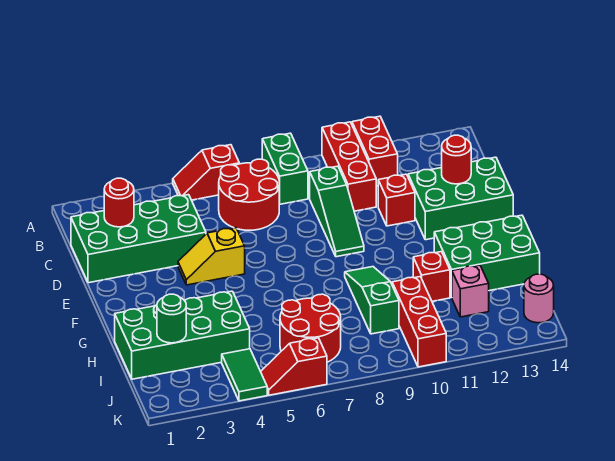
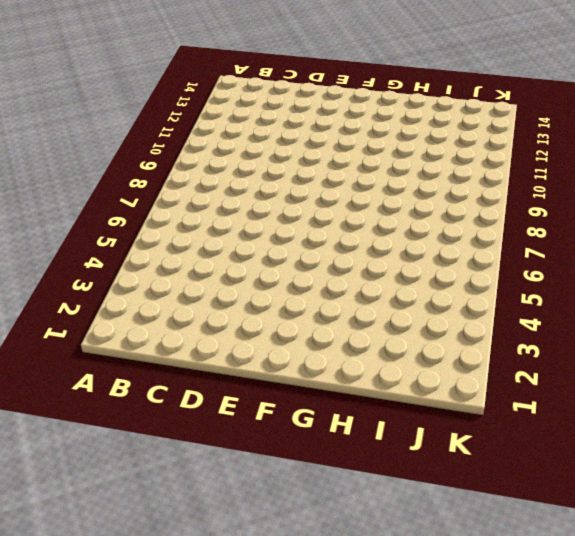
none -> red slope A5:A6 level 1 top 6
none -> green brick A8:B8 level 1
none -> red brick A10:C10 level 1

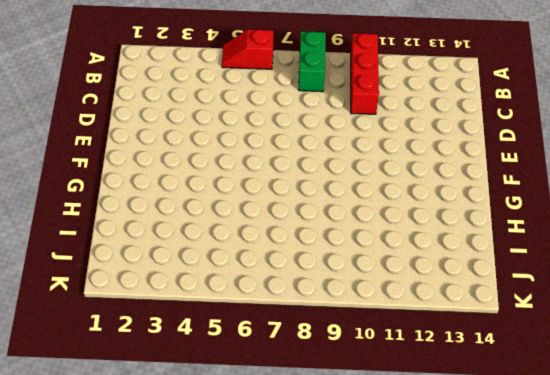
none -> red brick A11:B11 level 1
none -> red round brick B6:C7 level 1
none -> green brick C1:D4 level 1

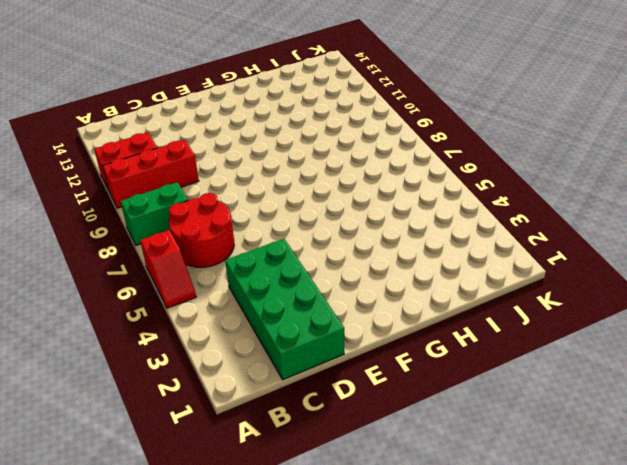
none -> green slope C9:E9 level 1 top C
none -> red brick D11 level 1
none -> green brick D12:E14 level 1

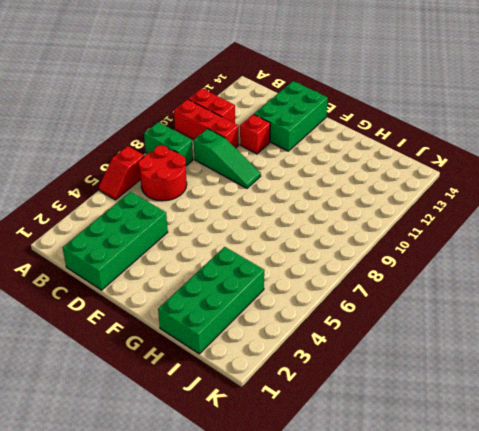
none -> yellow slope E4:E5 level 1 top 5
none -> green slope G9:I9 level 1 top I
none -> green brick G12:H14 level 1

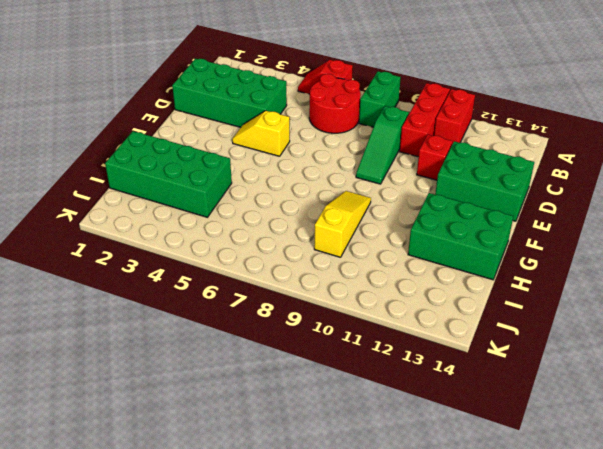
yellow slope G9:I9 level 1 top I -> green slope G9:I9 level 1 top I
none -> red brick H11 level 1
none -> red round brick I6:J7 level 1
none -> red brick I10:K10 level 1

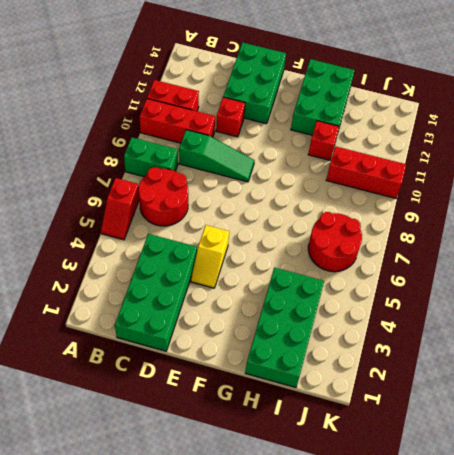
none -> green slope G9:I9 level 1 top I
none -> pink brick I12 level 1
none -> green tile J4:K4 level 1

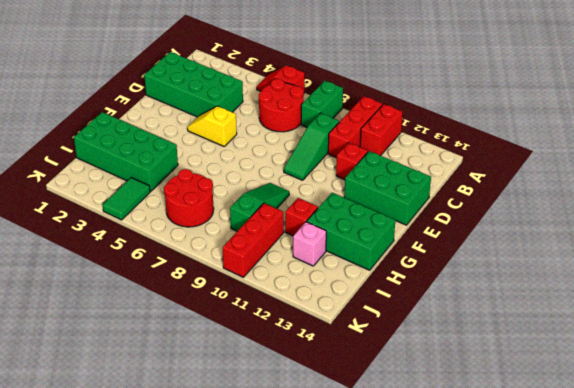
none -> pink round brick J14 level 1
none -> red slope K5:K6 level 1 top 6
none -> red round brick C2 level 2

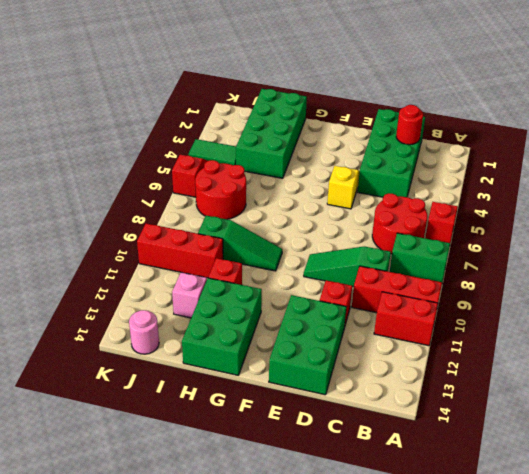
none -> red round brick D13 level 2
none -> green round brick I2 level 2

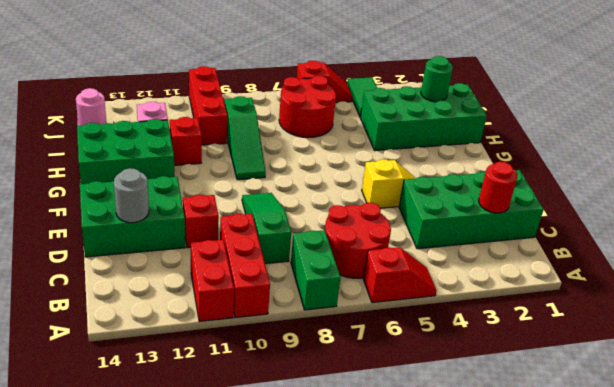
grey round brick D13 level 2 -> red round brick D13 level 2

